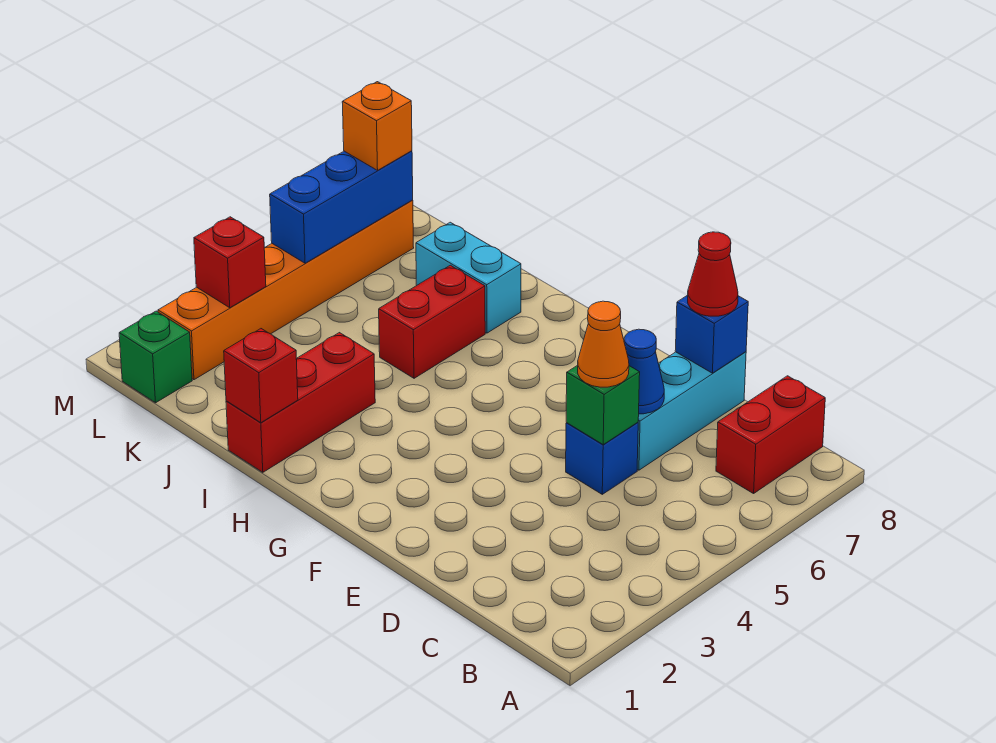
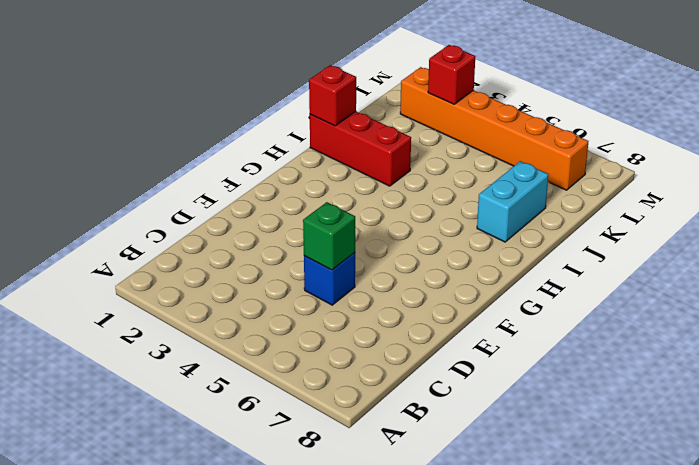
none -> red brick B7:B8 level 1
none -> cyan brick D6:D8 level 1
none -> red brick I5:I6 level 1

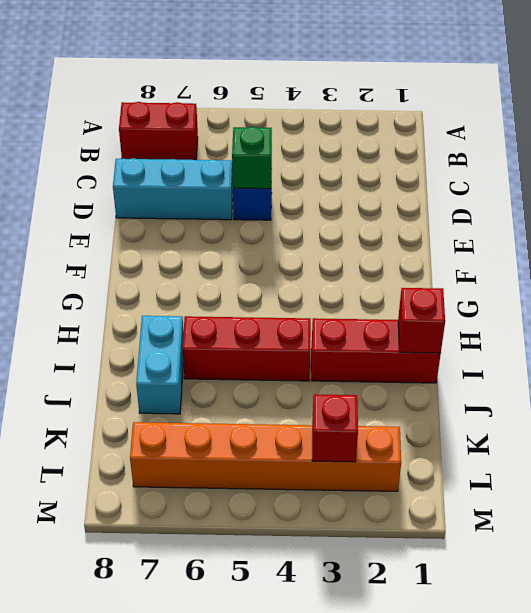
red brick I4:I6 level 1 -> red brick I5:I6 level 1
none -> green brick L1 level 1
none -> blue cone D6 level 2
none -> blue brick D8 level 2

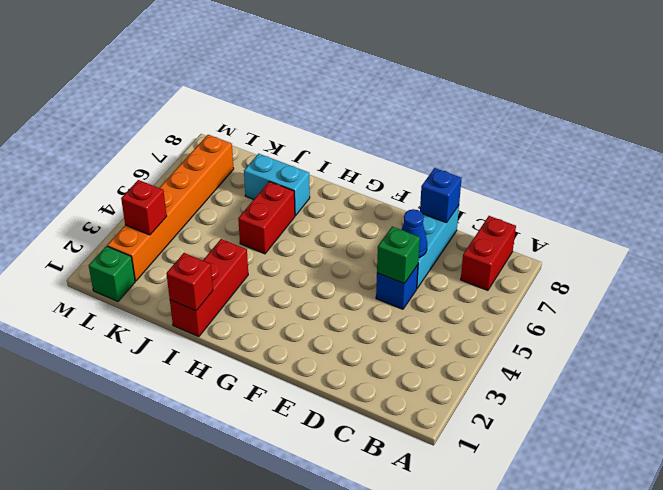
none -> blue brick L5:L7 level 2
none -> orange cone D5 level 3
none -> red cone D8 level 3

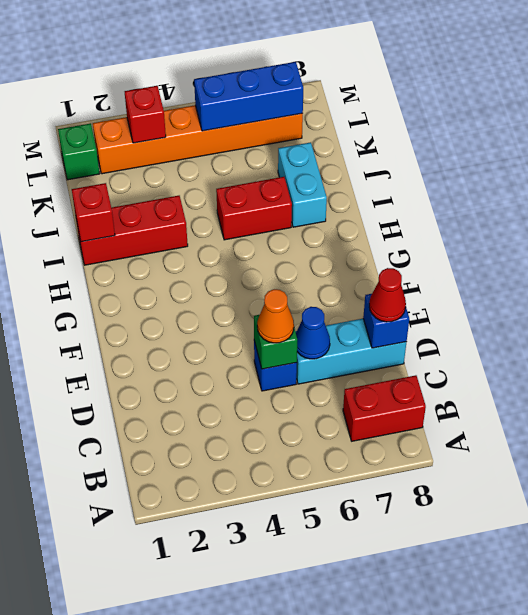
none -> orange brick L7 level 3

